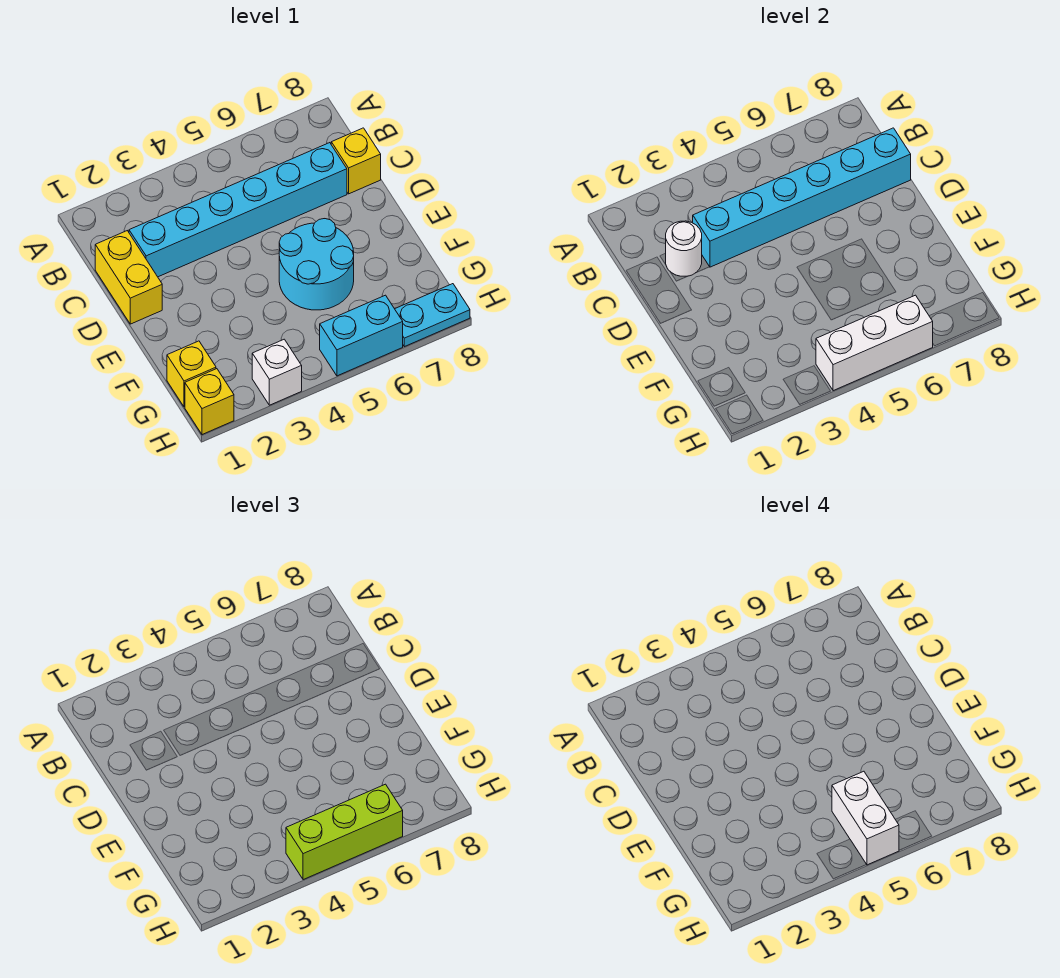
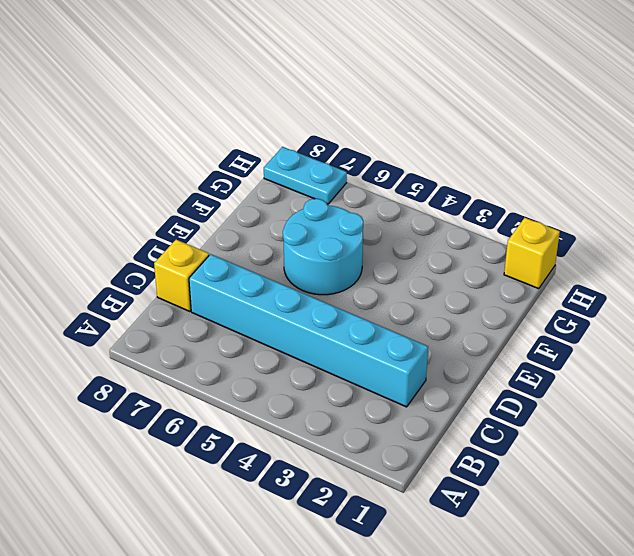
none -> yellow brick C1:D1 level 1
none -> yellow brick G1 level 1
none -> white brick H3 level 1

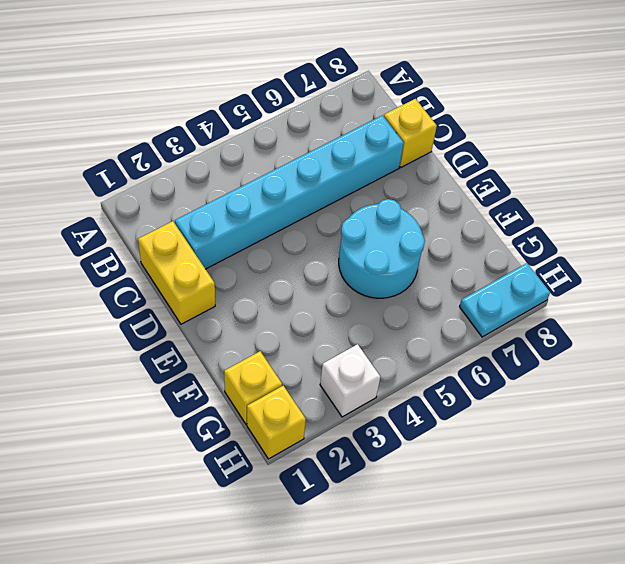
none -> cyan brick H5:H6 level 1
none -> white round brick C2 level 2
none -> cyan brick C3:C8 level 2

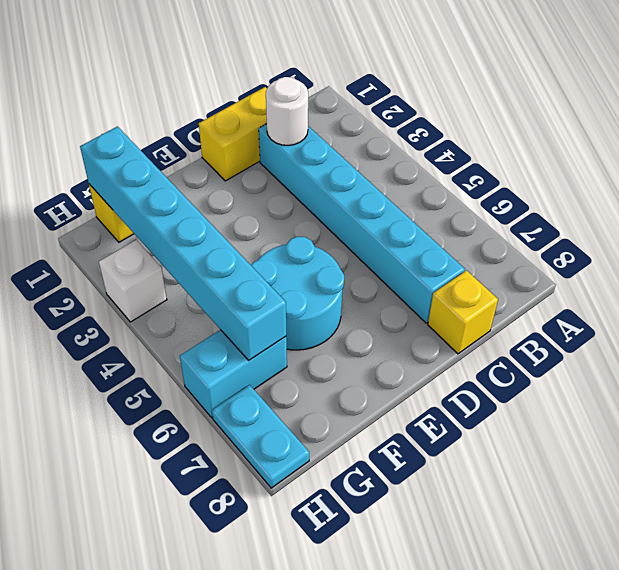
cyan brick G1:G6 level 2 -> cyan brick C3:C8 level 2
cyan brick G6:H6 level 1 -> cyan brick H5:H6 level 1
none -> yellow brick H1 level 1
none -> white brick H4:H6 level 2
none -> lime brick H4:H6 level 3

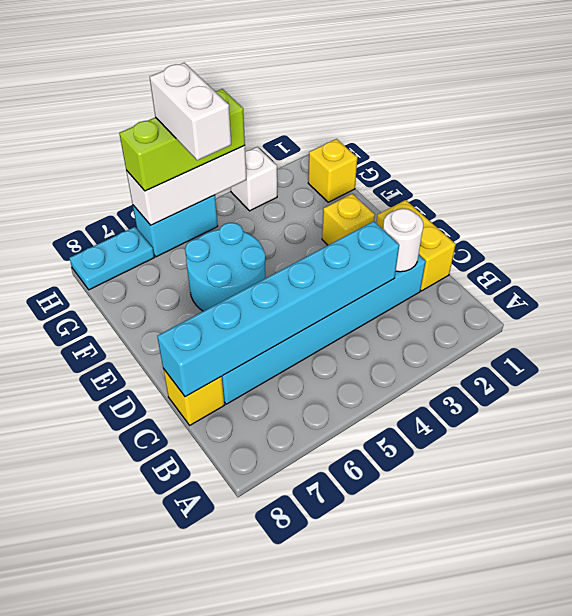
yellow brick E2 level 1 -> yellow brick H1 level 1

